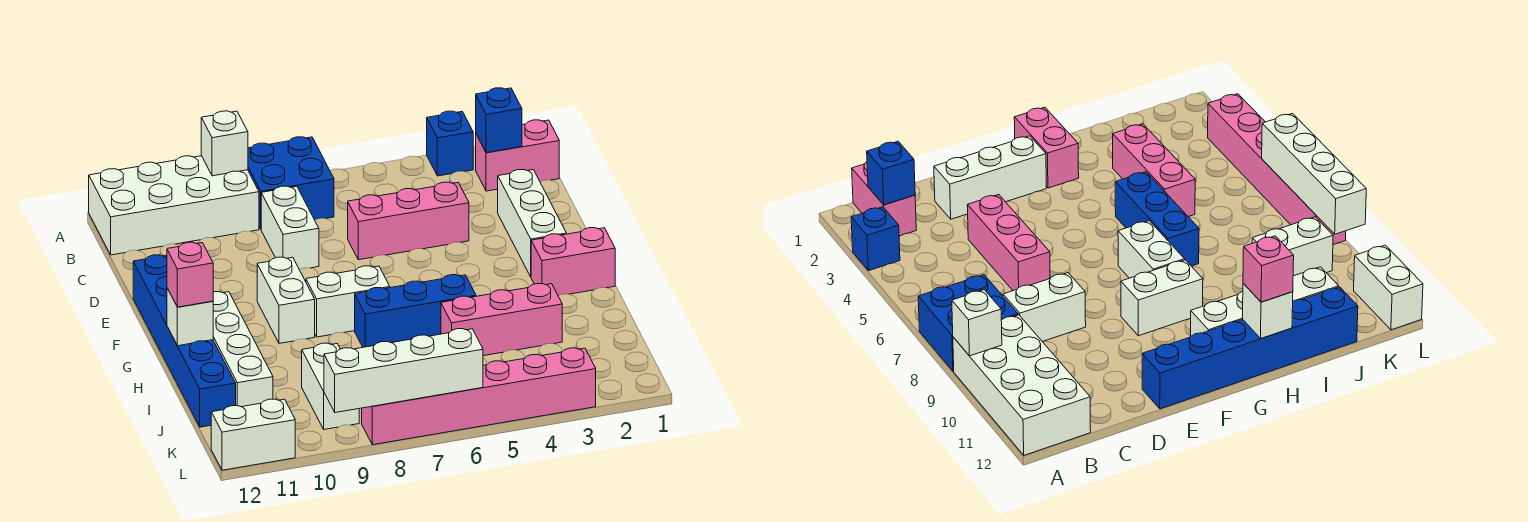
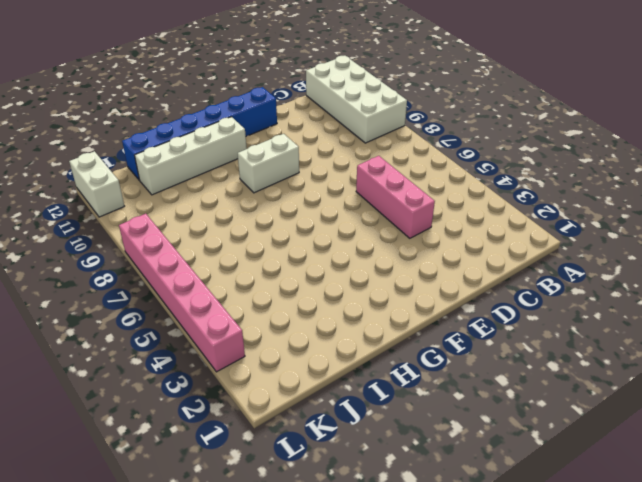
none -> blue brick A3 level 1
none -> blue brick A7:B8 level 1
none -> pink brick B1:B2 level 1

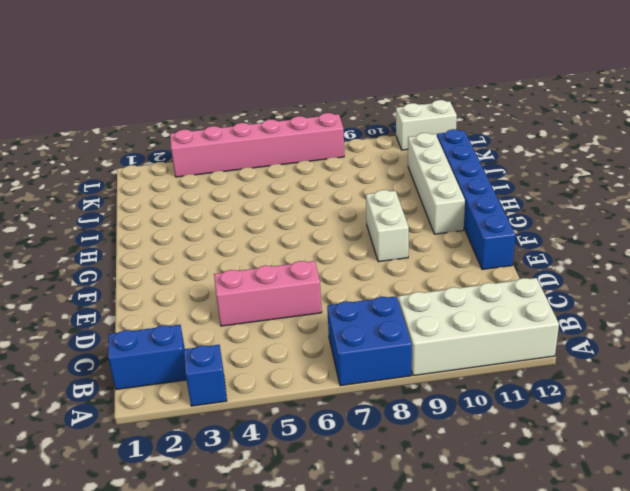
blue brick B1:B2 level 1 -> pink brick B1:B2 level 1
none -> white brick C8:D8 level 1
none -> white brick D2:F2 level 1
none -> pink brick G1:G2 level 1

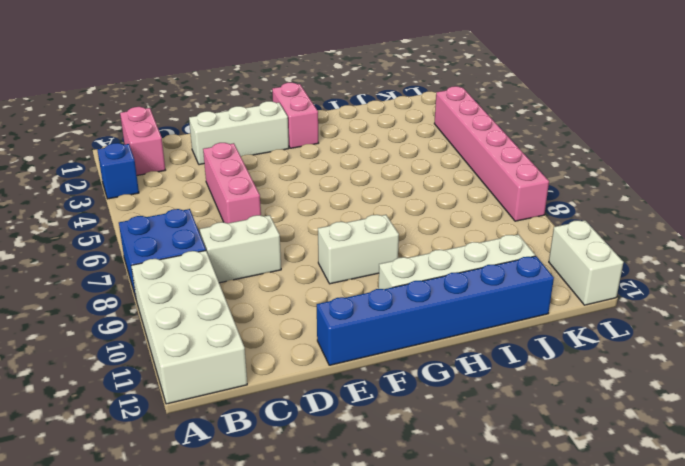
none -> white brick G7:G8 level 1
none -> blue brick H5:H7 level 1
none -> pink brick I3:I5 level 1

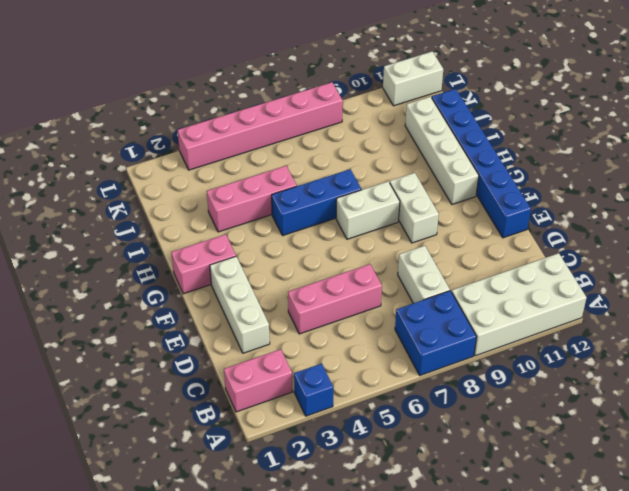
none -> white brick J9:K9 level 1
none -> white brick A9 level 2
none -> blue brick B2 level 2

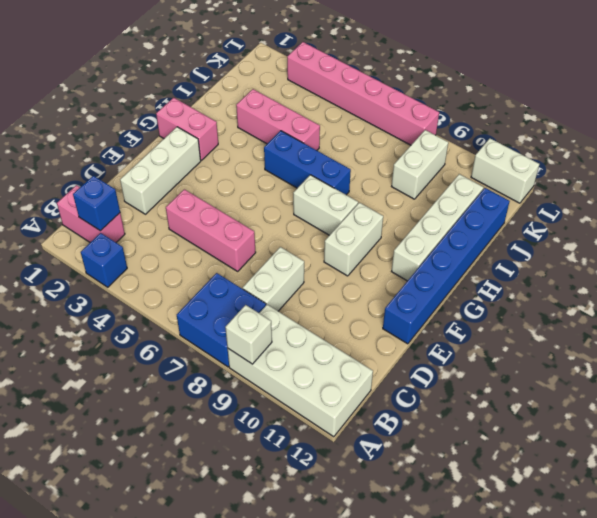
none -> white brick H12 level 2
none -> white brick L6:L9 level 2
none -> pink brick H12 level 3

